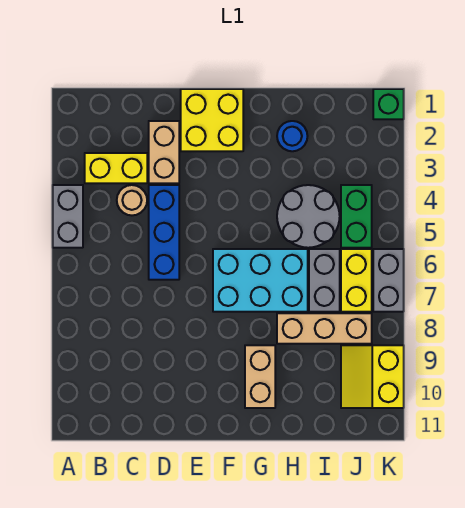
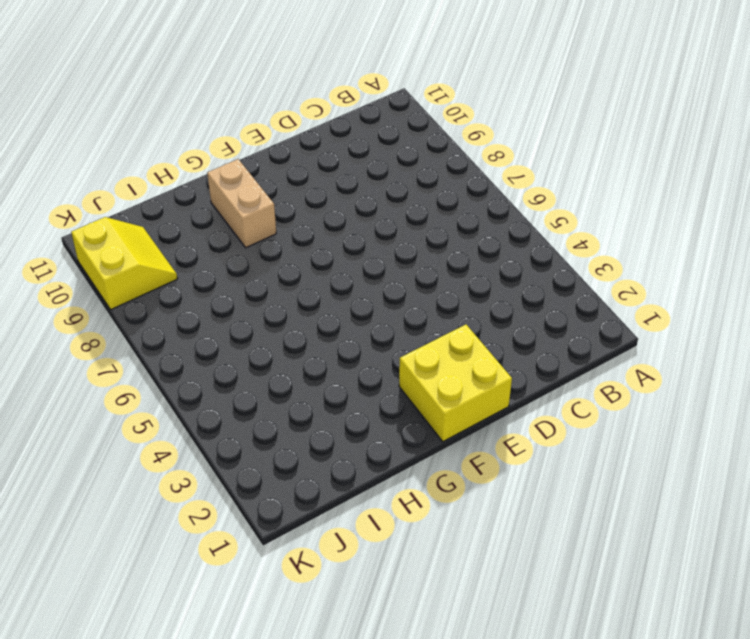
none -> grey brick A4:A5 level 1
none -> yellow brick B3:C3 level 1
none -> tan round brick C4 level 1

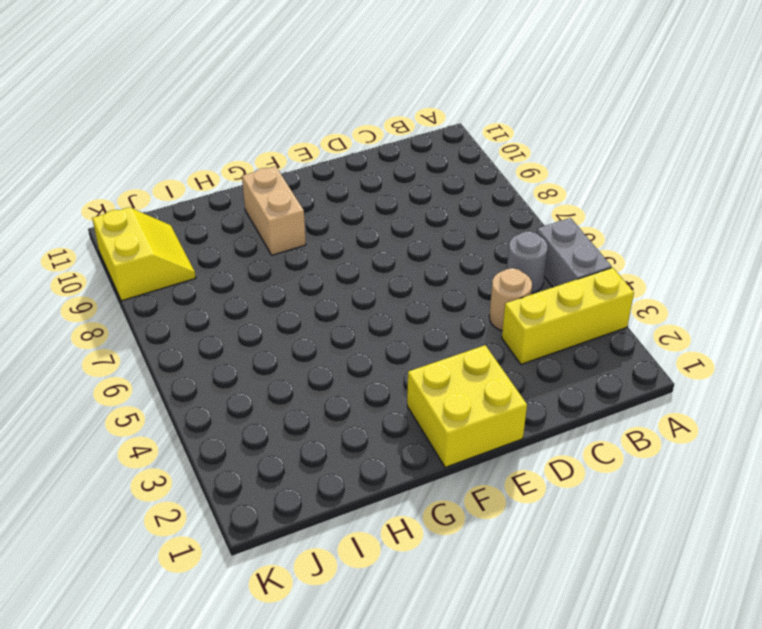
yellow brick A3:C3 level 1 -> yellow brick B3:C3 level 1
grey round brick B5 level 1 -> none
none -> tan brick D2:D3 level 1
none -> blue brick D4:D6 level 1
none -> cyan brick F6:H7 level 1

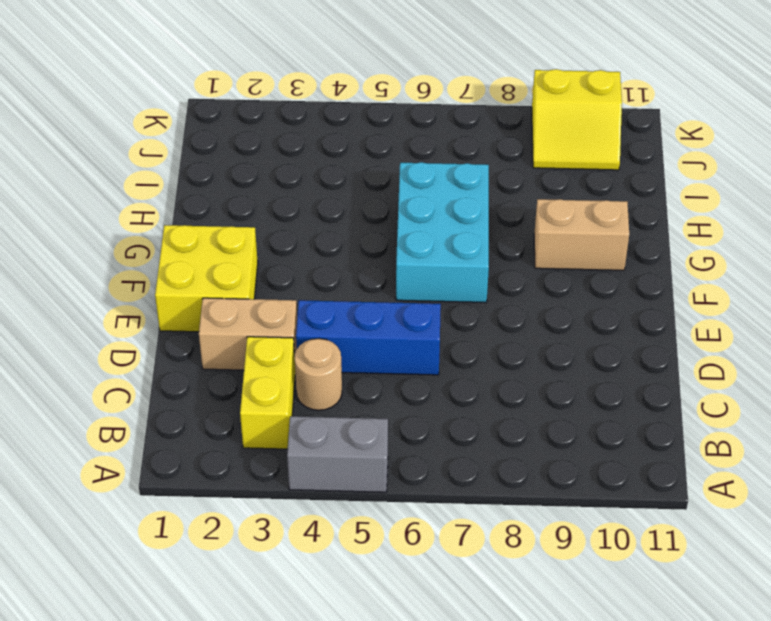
none -> blue round brick H2 level 1
none -> grey round brick H4:I5 level 1
none -> tan brick H8:J8 level 1

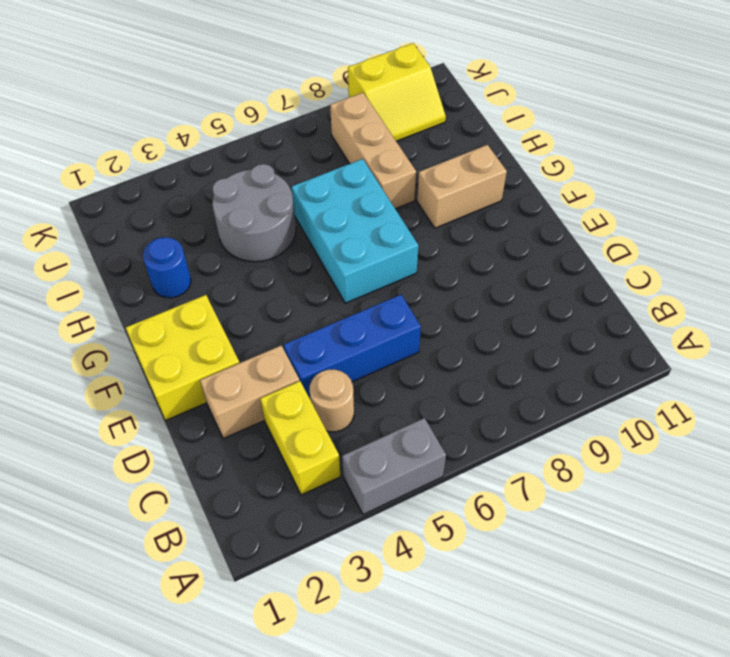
none -> grey brick I6:I7 level 1
none -> green brick J4:J5 level 1
none -> yellow brick J6:J7 level 1

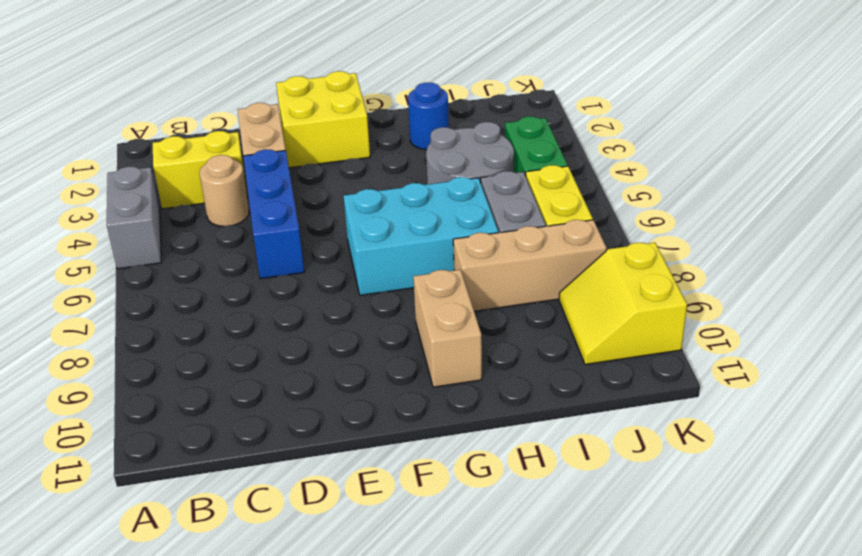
none -> green brick K1 level 1
none -> grey brick K6:K7 level 1

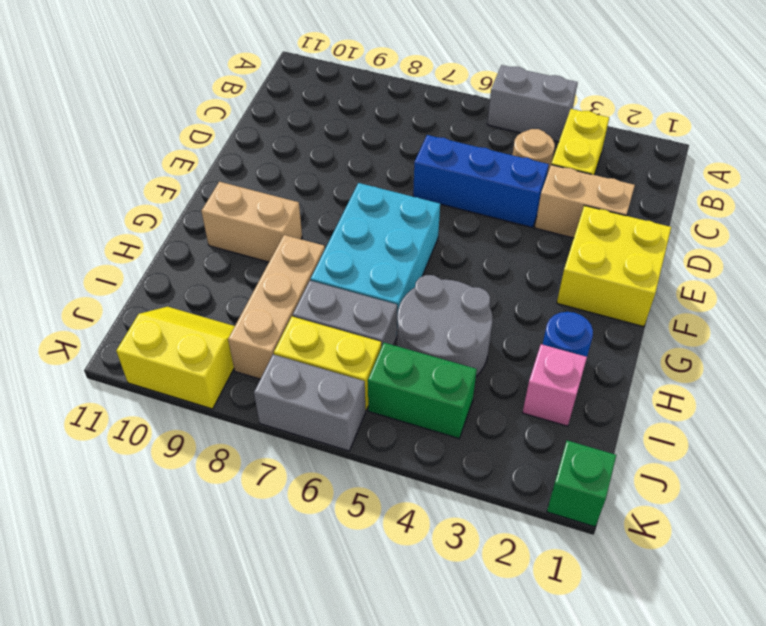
pink brick I2 level 1 -> none

